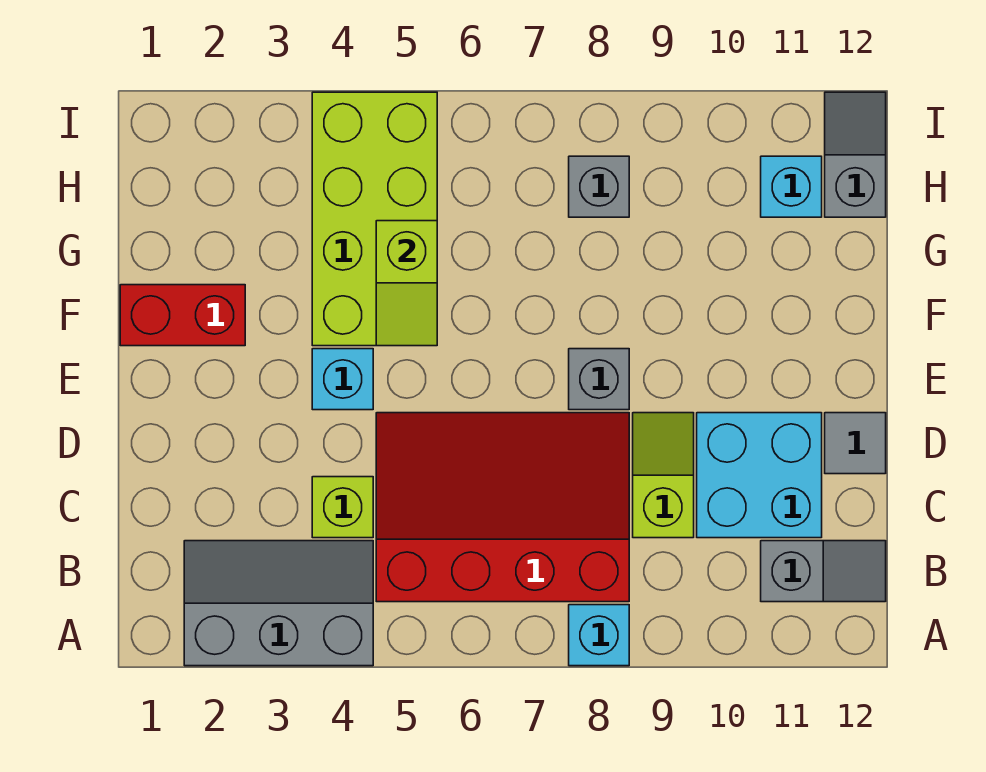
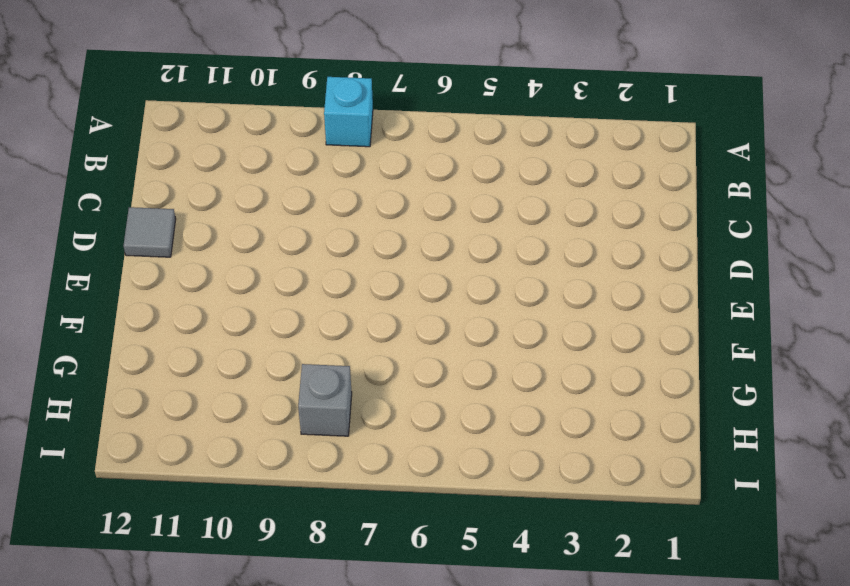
none -> grey slope A2:B4 level 1 top A
none -> red slope B5:D8 level 1 top B
none -> grey slope B11:B12 level 1 top 11

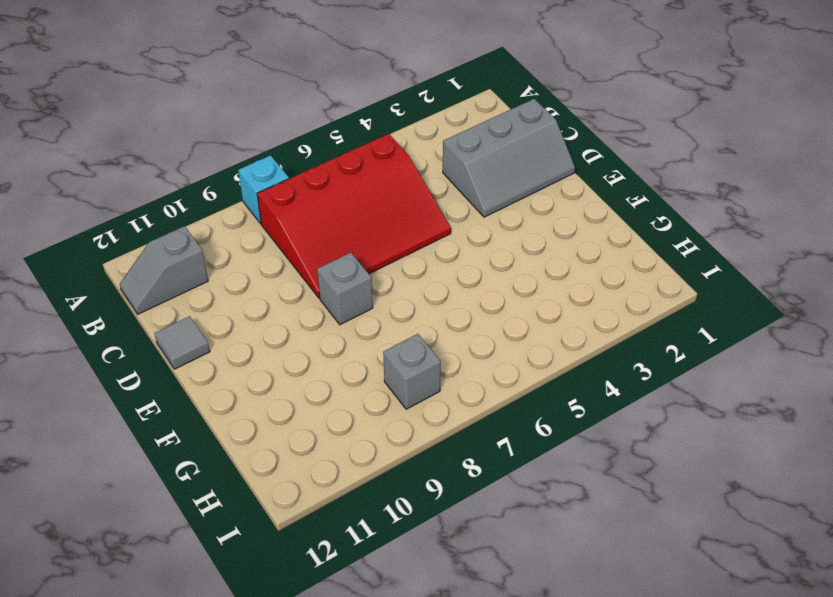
grey slope C1:D3 level 1 top C -> grey slope A2:B4 level 1 top A
none -> lime brick C4 level 1
none -> lime slope C9:D9 level 1 top C
none -> cyan brick C10:D11 level 1

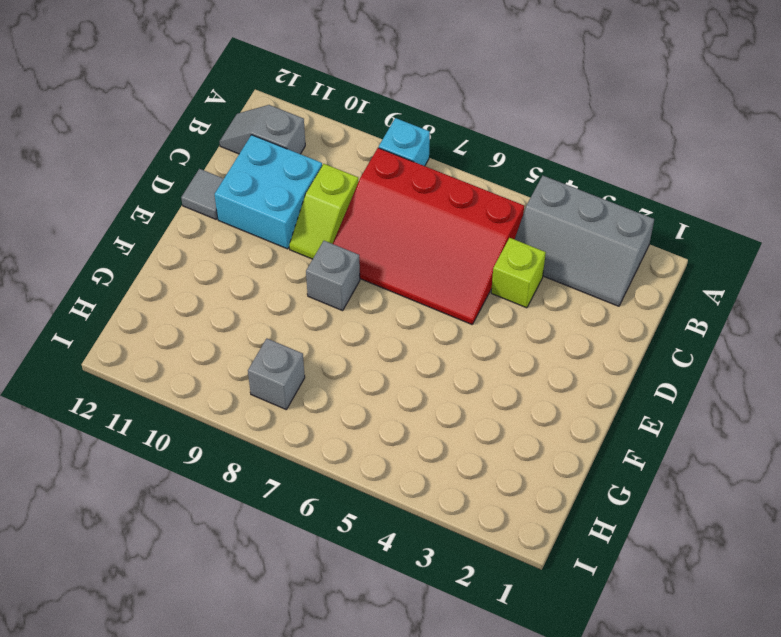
none -> cyan brick E4 level 1
none -> red brick F1:F2 level 1
none -> lime brick F4:I5 level 1

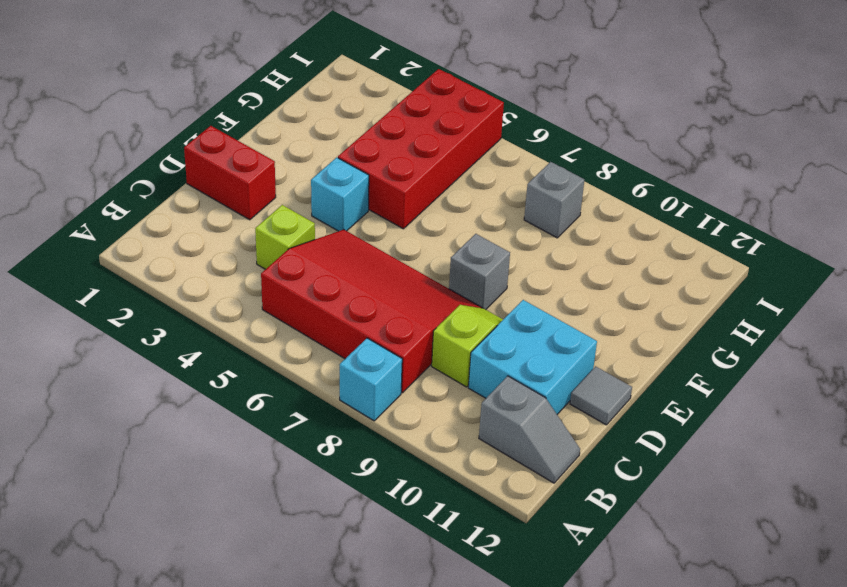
red brick D1:D2 level 1 -> red brick F1:F2 level 1
red brick F4:I5 level 1 -> lime brick F4:I5 level 1
none -> grey slope A2:B4 level 1 top A
none -> cyan brick H11 level 1
none -> grey slope H12:I12 level 1 top H

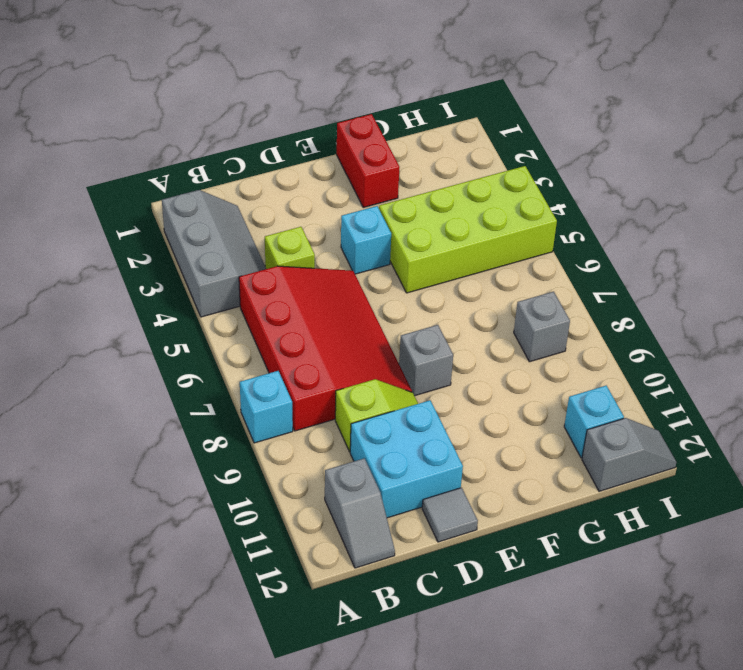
none -> lime slope F5:G5 level 2 top G

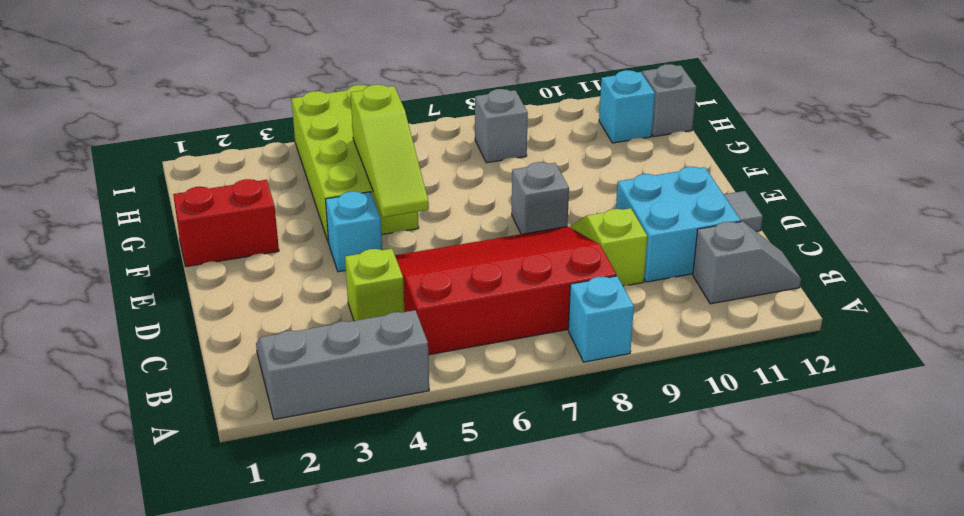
lime slope E5:G5 level 2 top G -> lime slope F5:G5 level 2 top G

